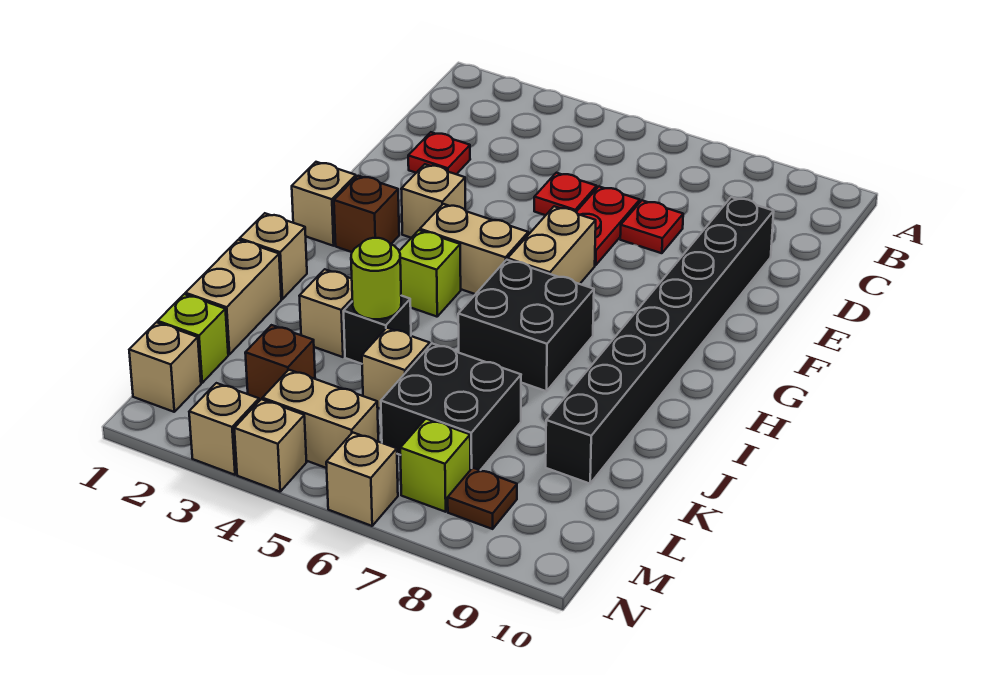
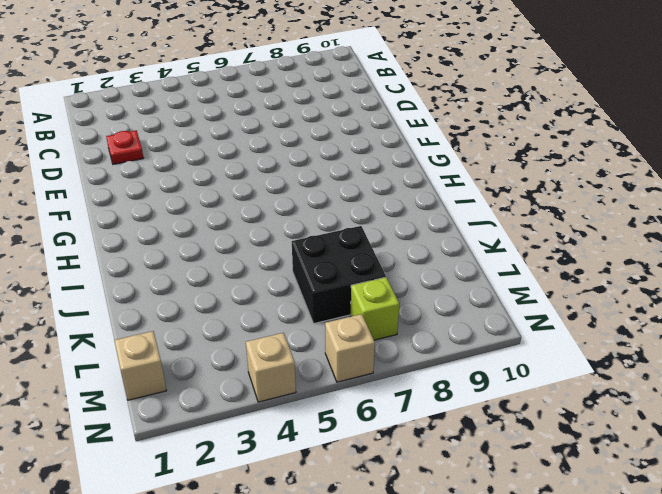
none -> red plate D5 level 1
none -> red plate D6:E6 level 1
none -> red plate D7 level 1

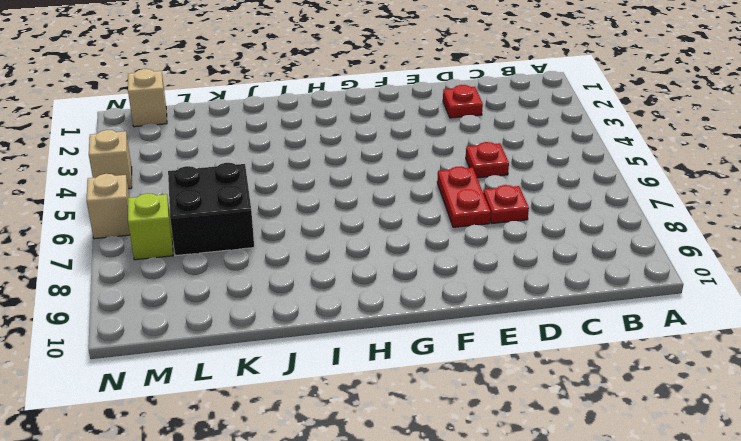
red plate E6:E7 level 1 -> red plate D6:E6 level 1
none -> black brick D9:K9 level 1
none -> tan brick F3 level 1
none -> tan brick F6:G6 level 1

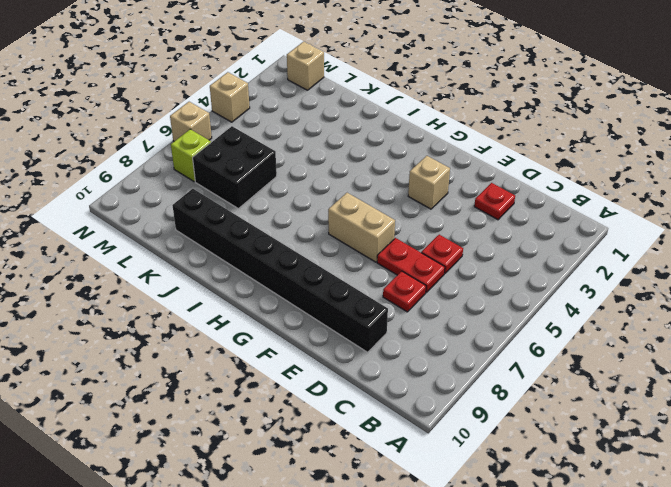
none -> tan brick G1 level 1
none -> brown brick G2 level 1
none -> tan brick G4:G5 level 1

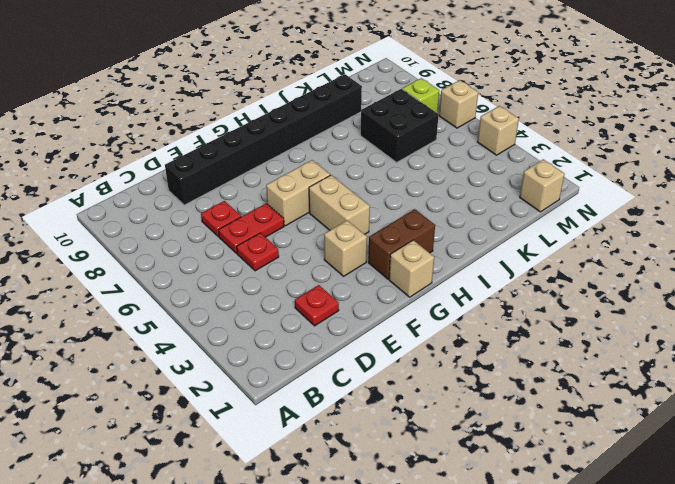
brown brick G2:H2 level 1 -> brown brick G2 level 1
none -> lime brick H4 level 1
none -> black brick H6:I7 level 1
none -> tan brick I1 level 1

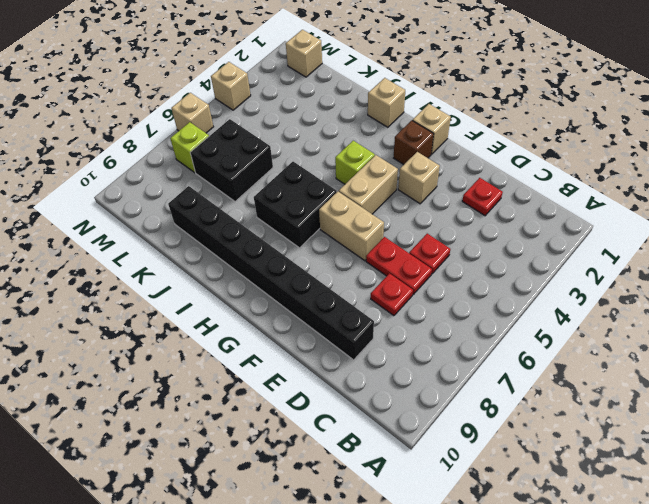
none -> tan brick J1:K1 level 1
none -> tan brick J3 level 1
none -> black brick J4 level 1

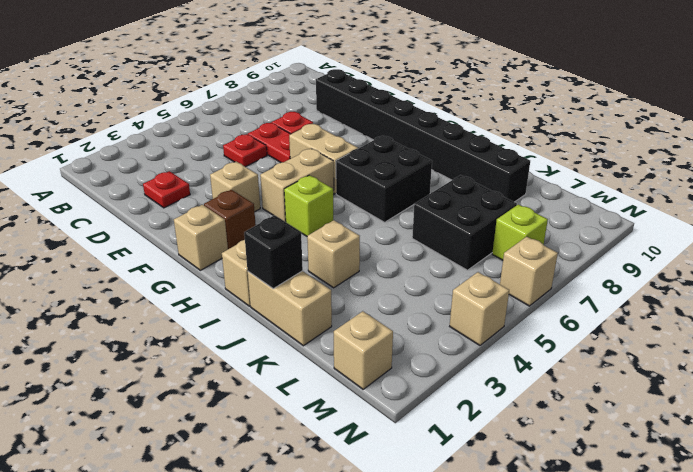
black brick J1 level 2 -> black brick J4 level 1
none -> tan brick K5 level 1
none -> lime brick L1 level 1
none -> brown brick L3 level 1

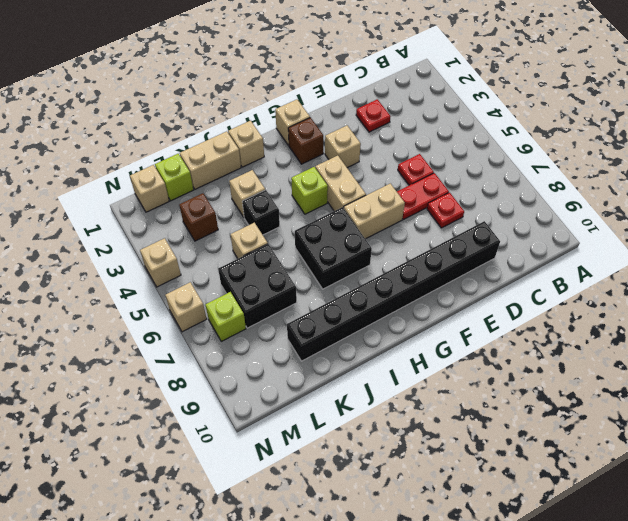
none -> tan brick M4:M5 level 1
none -> brown plate M8 level 1
none -> tan brick N3 level 1

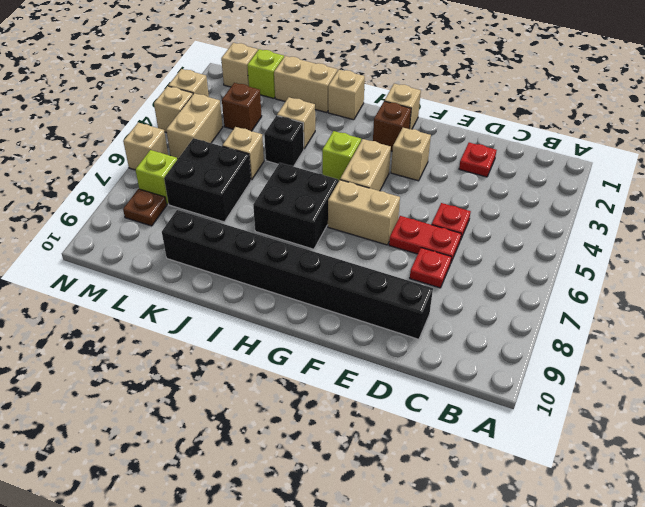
none -> lime round brick J4 level 2

